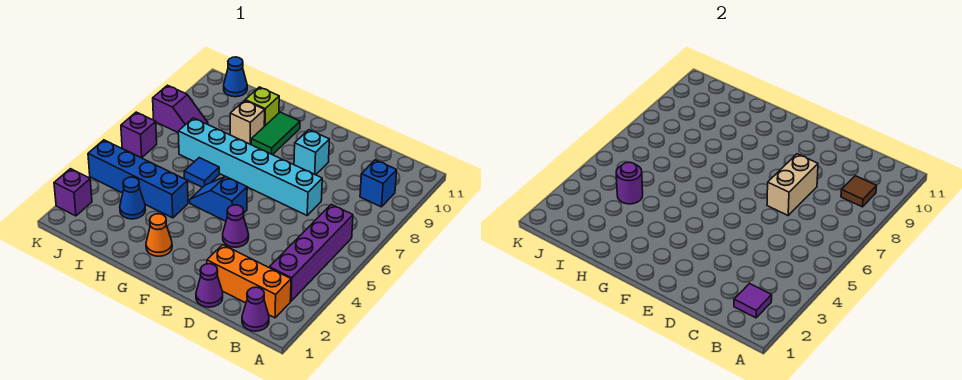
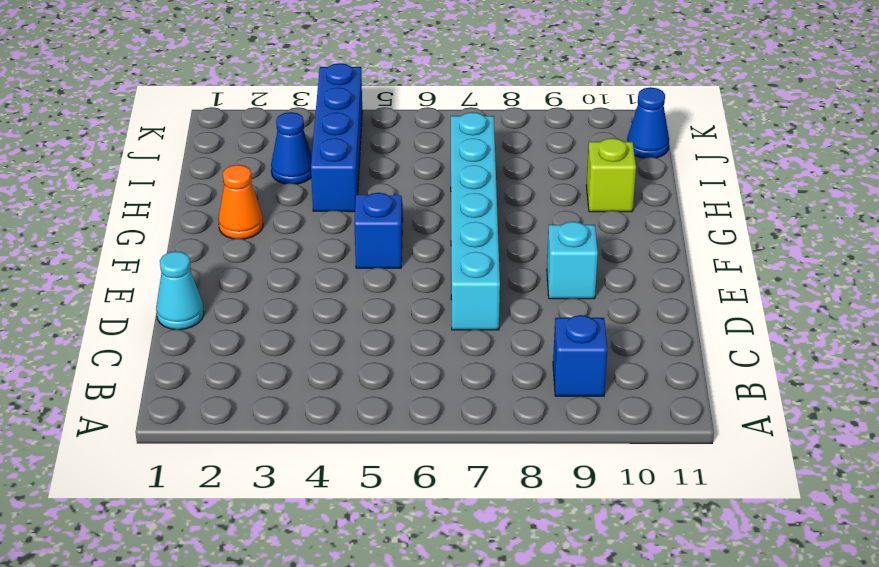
cyan cone D1 level 1 -> purple cone D1 level 1
none -> purple cone B1 level 1
none -> orange brick B2:D2 level 1
none -> purple brick B3:B6 level 1

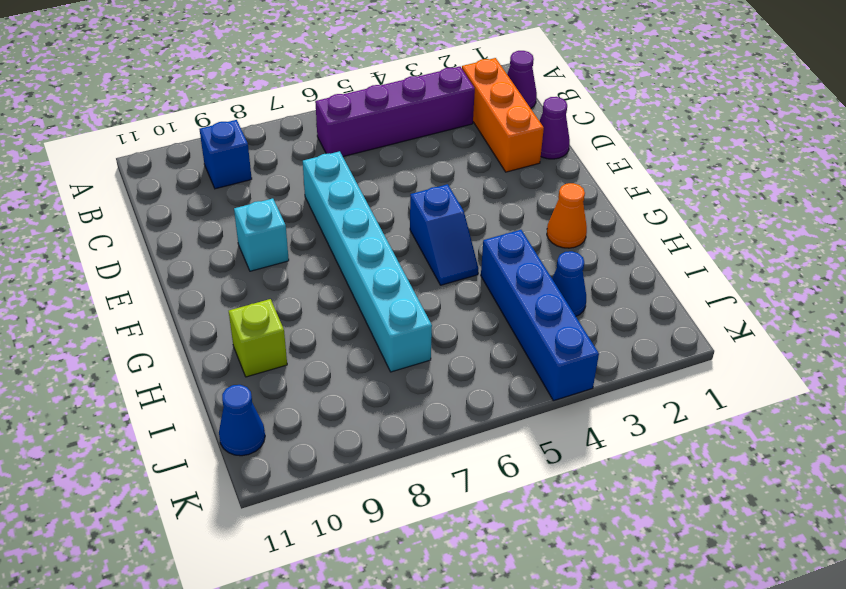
none -> purple cone E4 level 1
none -> green tile G9:G10 level 1
none -> blue tile H6 level 1

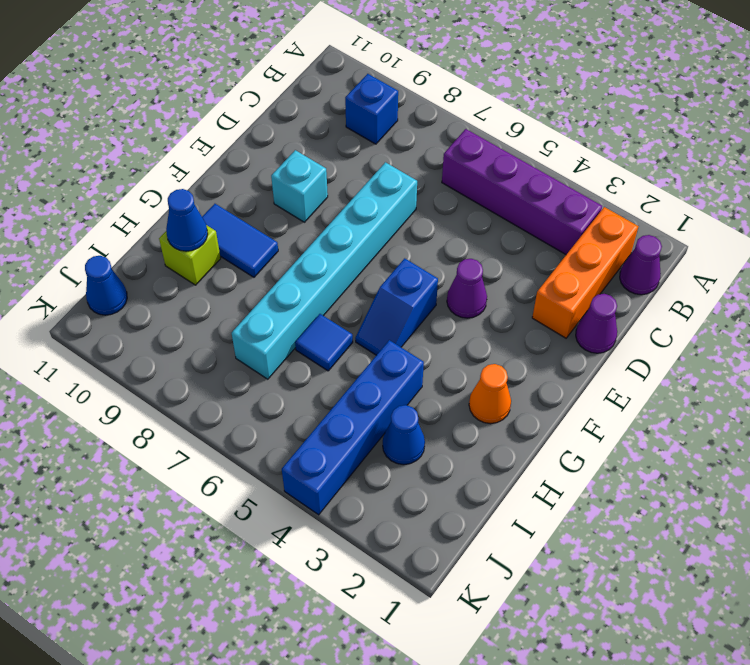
blue tile G9:G10 level 1 -> green tile G9:G10 level 1
blue cone H10 level 2 -> none
none -> tan brick H9 level 1
none -> purple slope J8:K8 level 1 top K
none -> purple brick K2 level 1

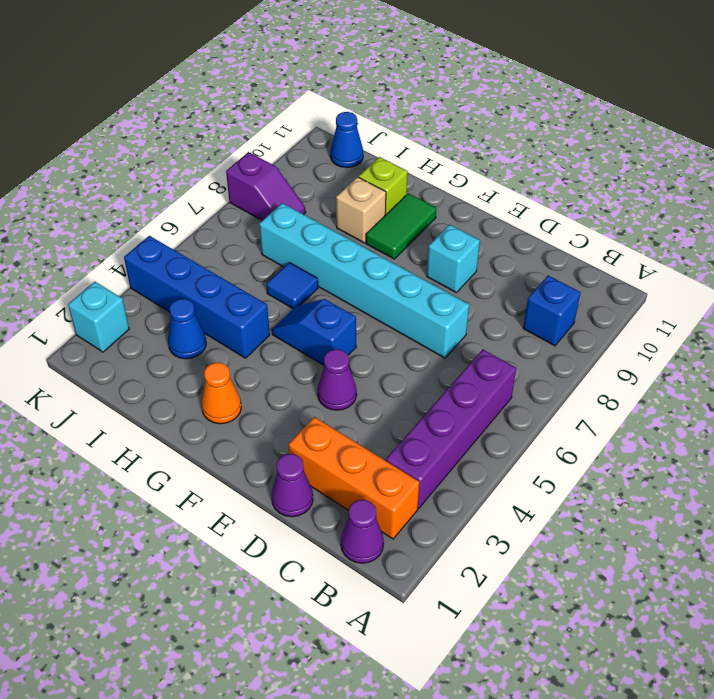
cyan brick K2 level 1 -> purple brick K2 level 1
none -> purple brick K6 level 1
none -> purple tile B2 level 2
none -> brown tile B9 level 2

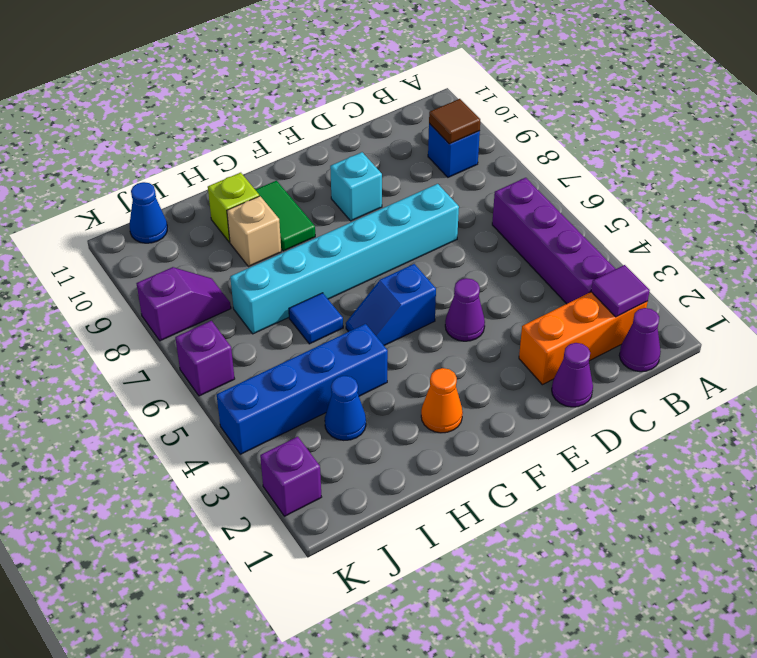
none -> tan brick D7:D8 level 2
none -> purple round brick I4 level 2

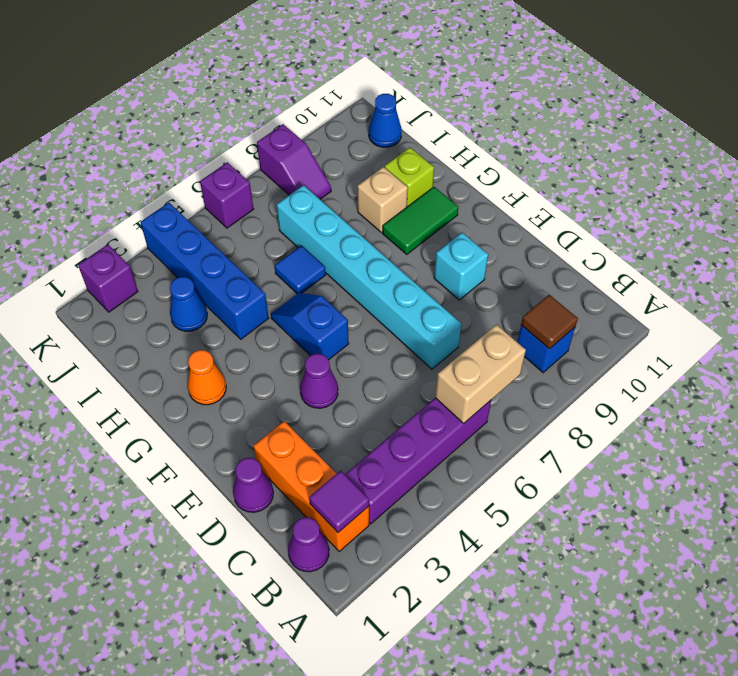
tan brick B6:B7 level 2 -> tan brick D7:D8 level 2
none -> purple round brick I4 level 2

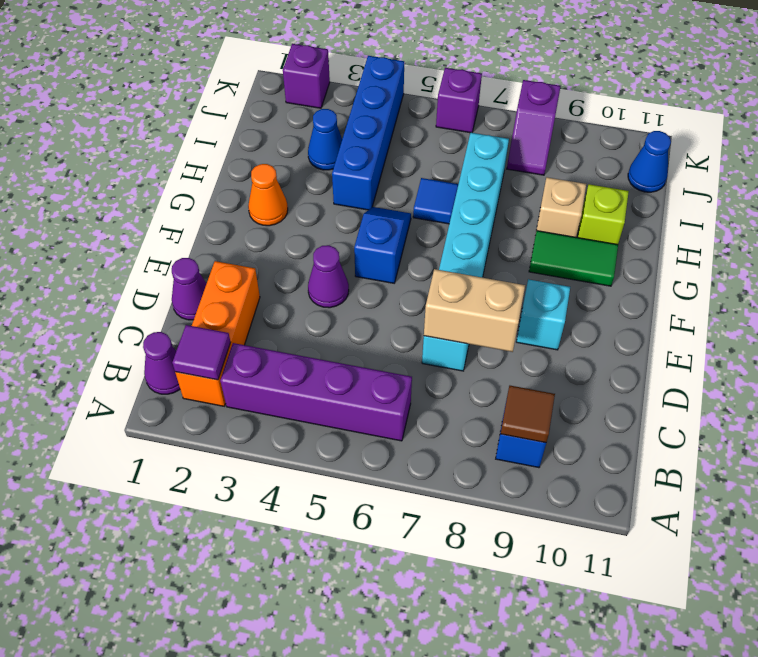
none -> purple round brick I4 level 2

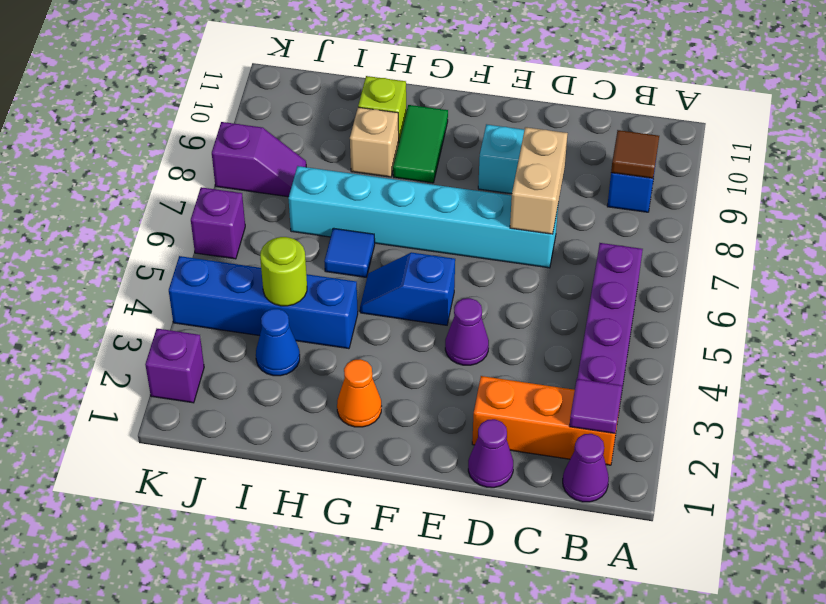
lime round brick I4 level 2 -> purple round brick I4 level 2
none -> blue cone J11 level 1

